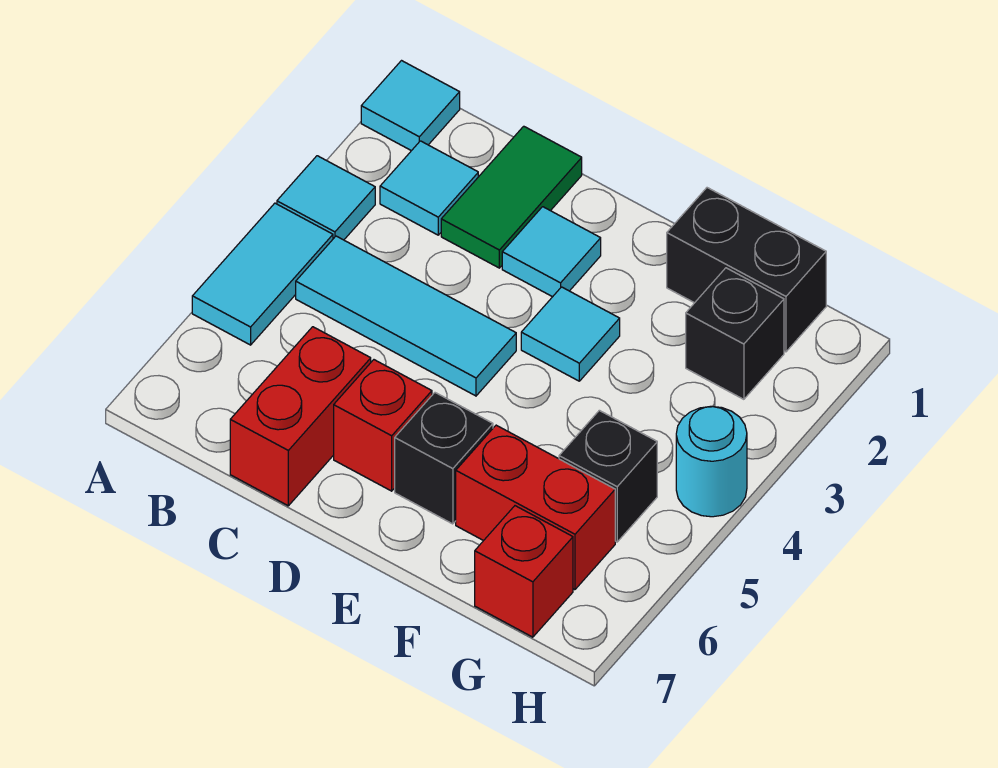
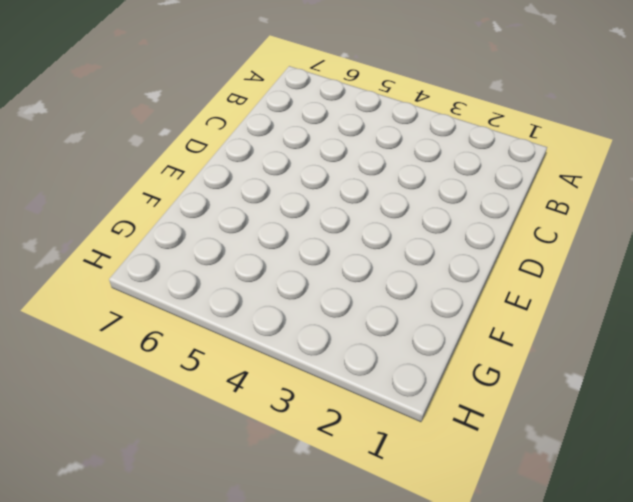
none -> cyan tile A1 level 1
none -> cyan tile A3 level 1
none -> cyan tile A4:A5 level 1

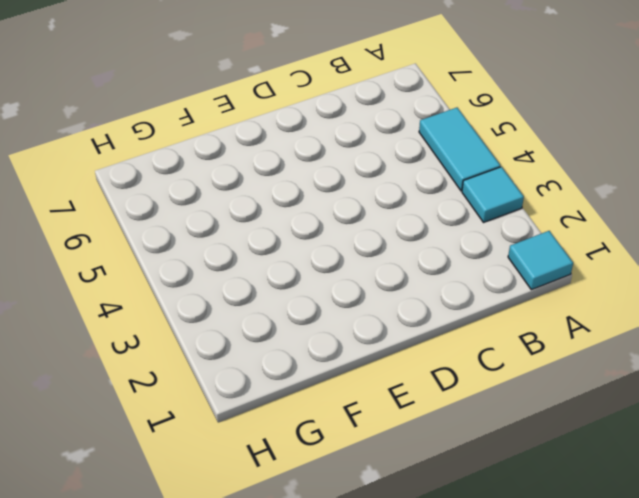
none -> cyan tile B2 level 1
none -> cyan tile B4:D4 level 1
none -> green tile C1:C2 level 1

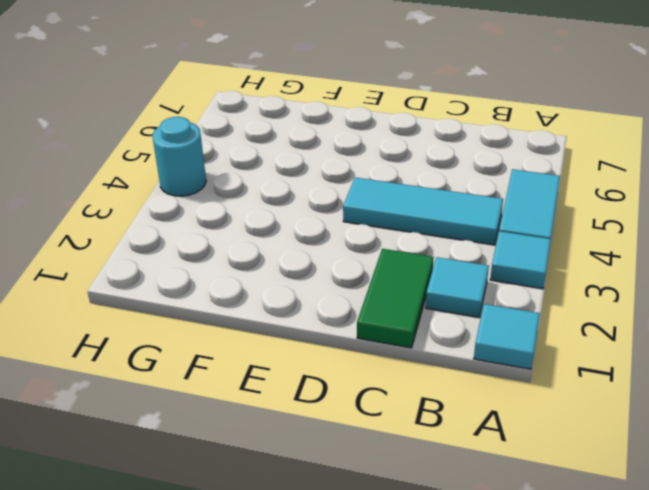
none -> red brick C6:C7 level 1
none -> cyan tile D2 level 1
none -> red brick D6 level 1

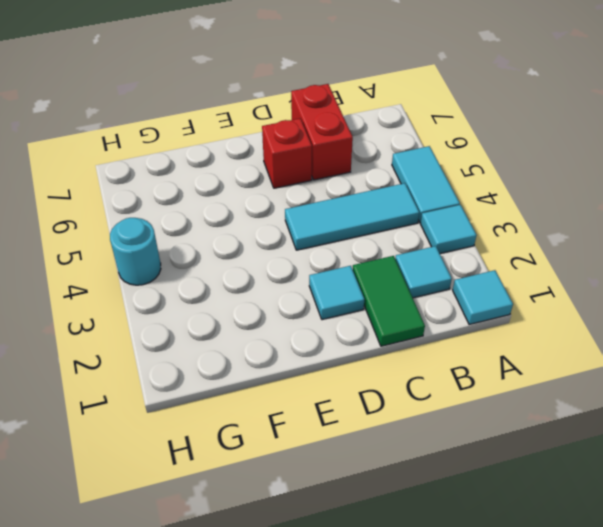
none -> cyan tile E3 level 1
none -> black brick E6 level 1
none -> black brick F1:G1 level 1

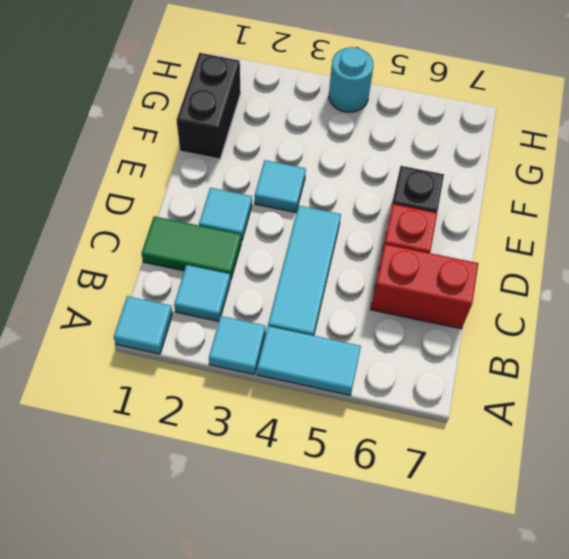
none -> red brick F6:G6 level 1
none -> black brick G2 level 1
none -> black brick G5 level 1

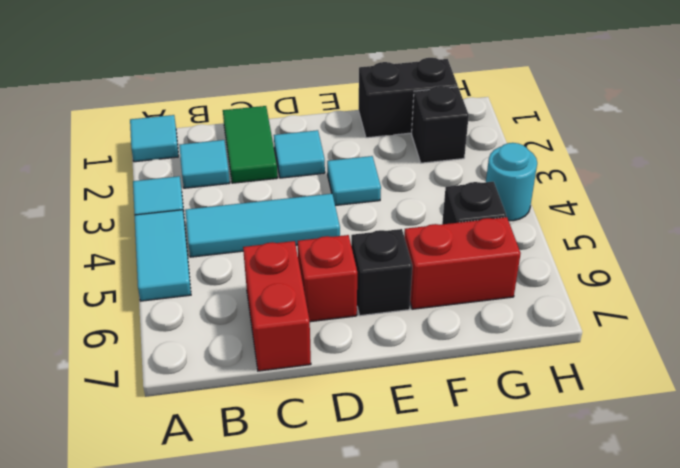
none -> red brick G7 level 1

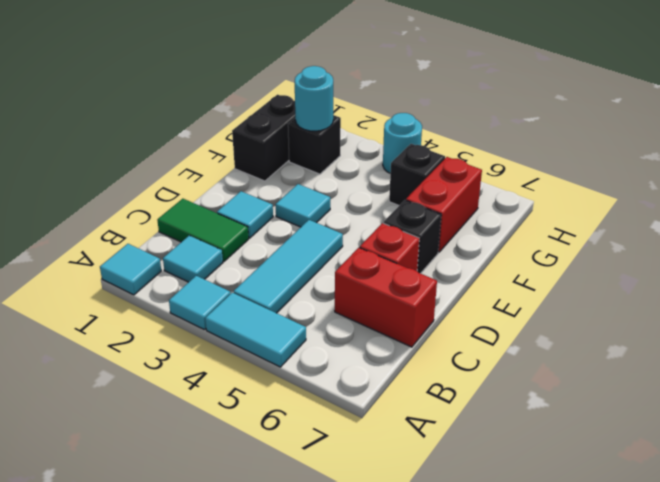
cyan round brick G2 level 2 -> none
none -> red brick G7 level 1

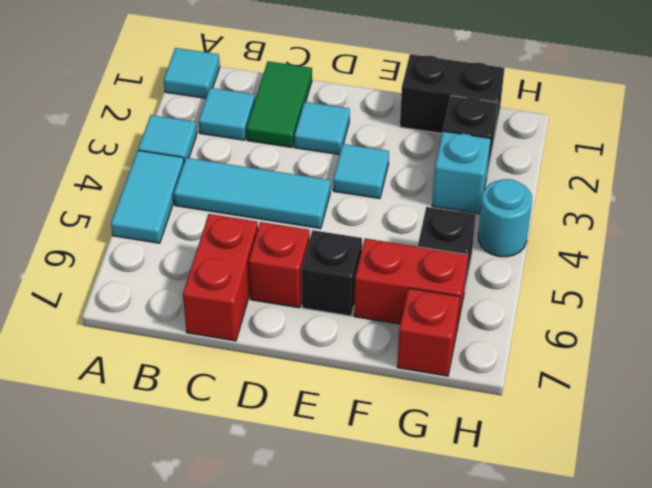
cyan brick G3 level 1 -> none

